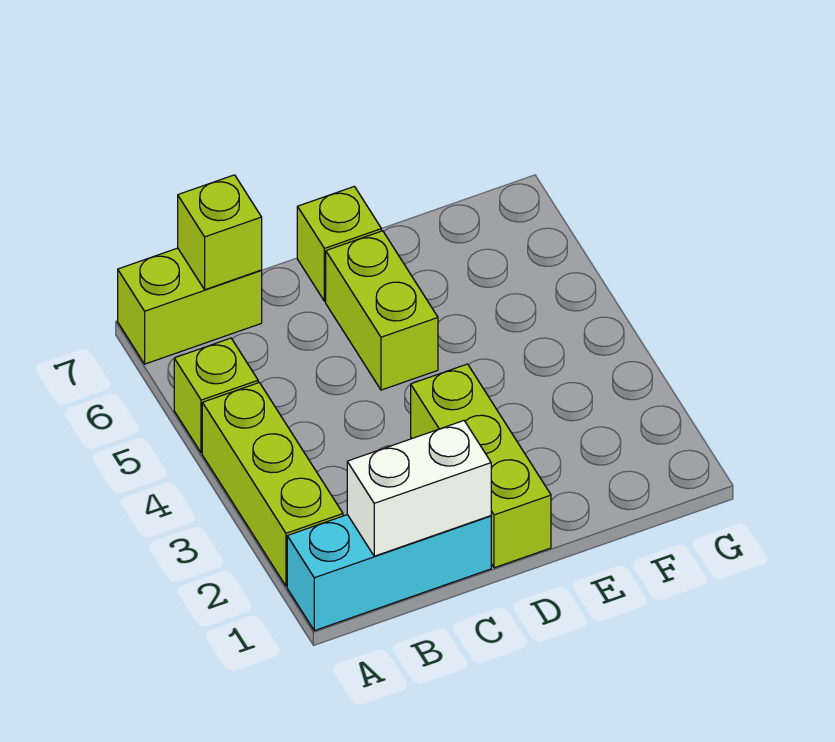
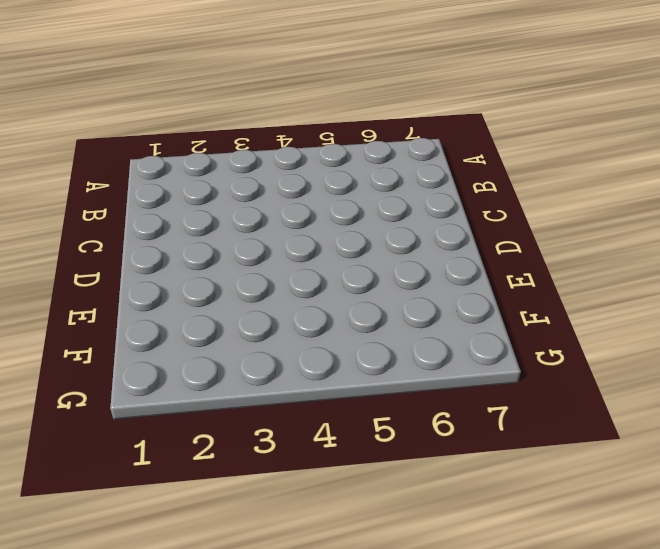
none -> cyan brick A1:C1 level 1
none -> lime brick A2:A4 level 1

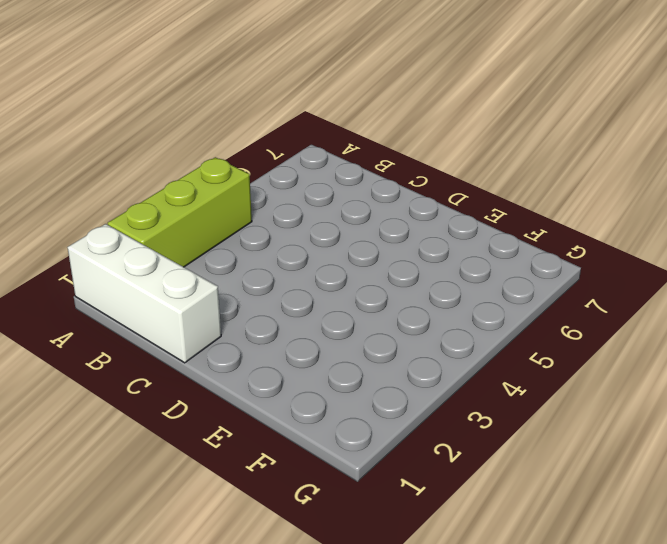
white brick A1:C1 level 1 -> cyan brick A1:C1 level 1
none -> lime brick A5 level 1
none -> lime brick A7:B7 level 1

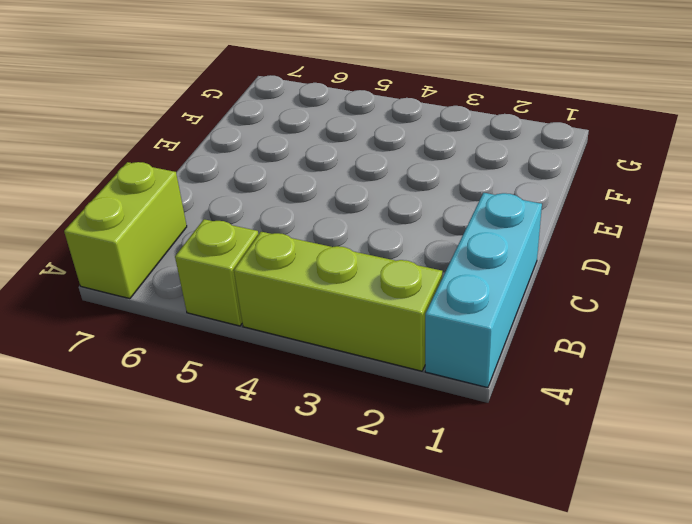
none -> lime brick D1:D3 level 1
none -> lime brick D5:D6 level 1

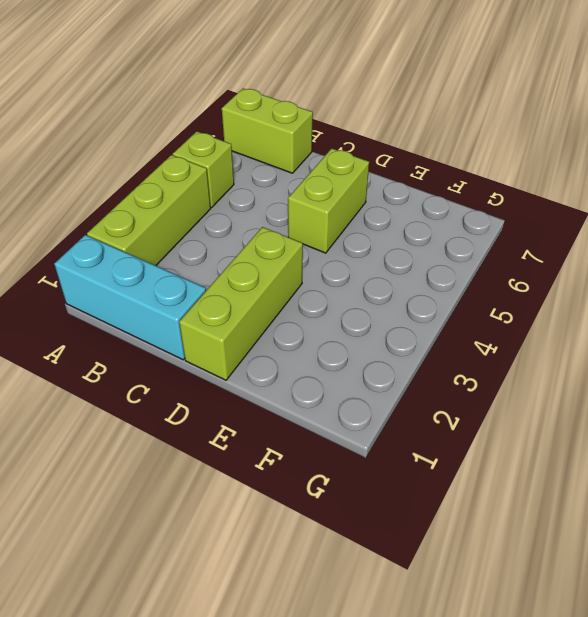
none -> lime brick D7 level 1
none -> white brick B1:C1 level 2

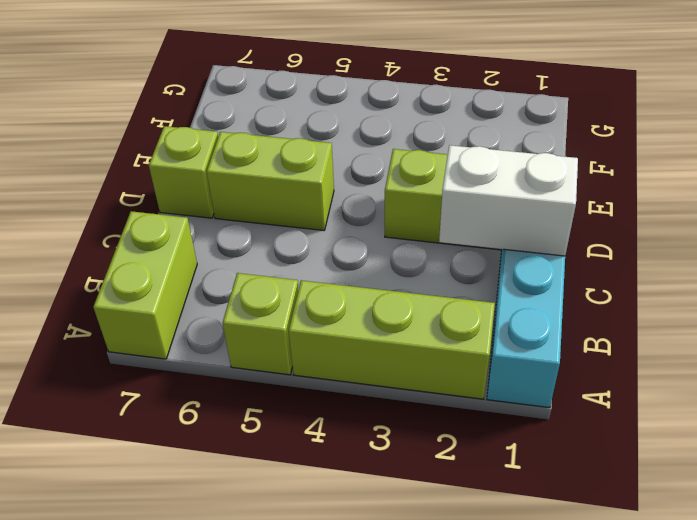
white brick C1:C2 level 2 -> white brick B1:C1 level 2
none -> lime brick B7 level 2

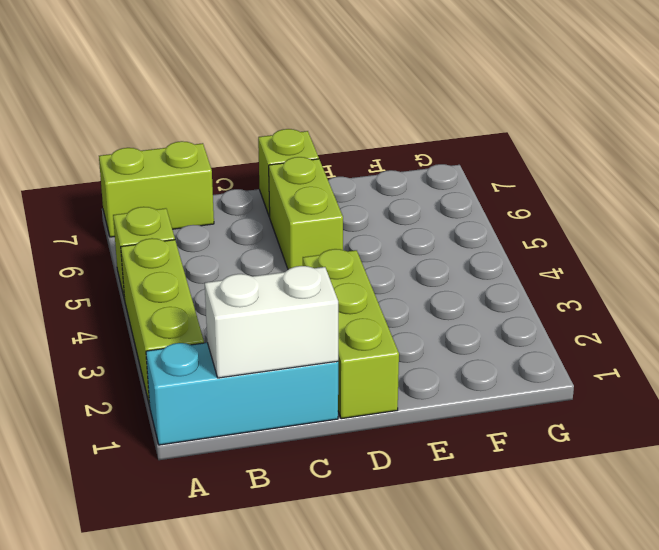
none -> lime brick B7 level 2

